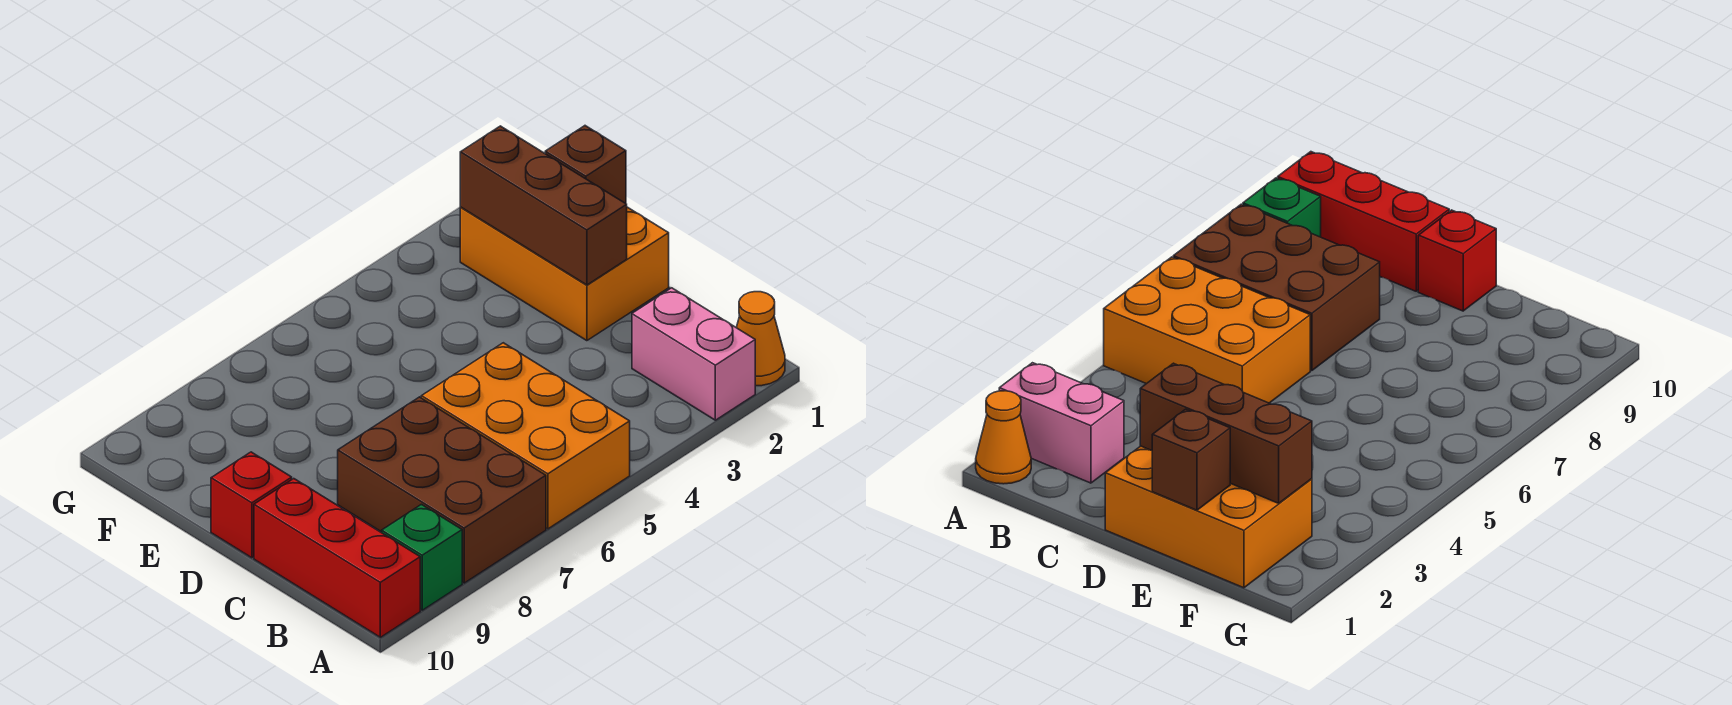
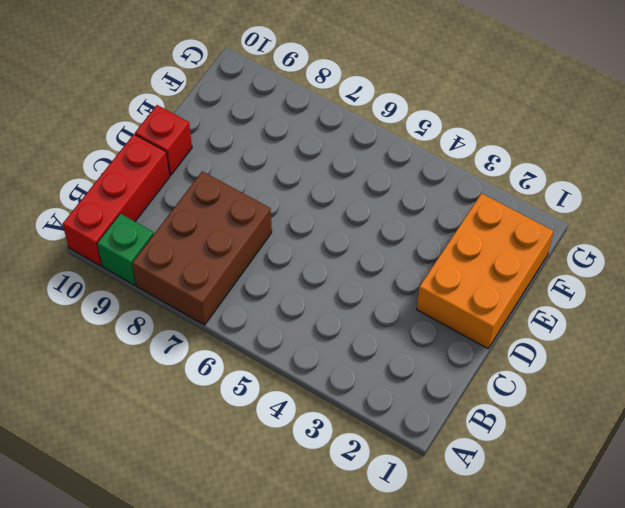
none -> orange cone A1 level 1
none -> pink brick A2:B2 level 1

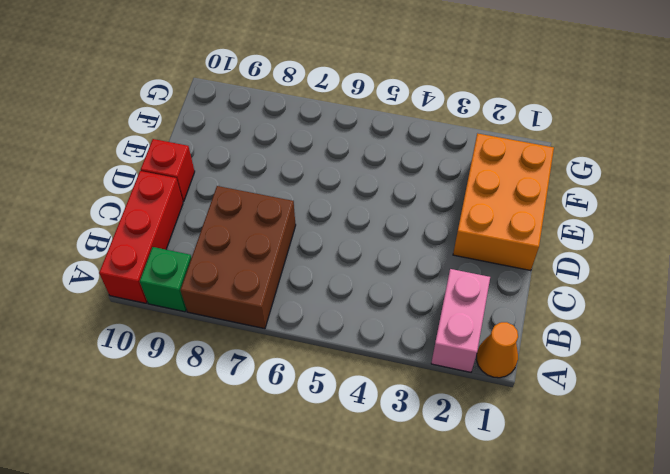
none -> orange brick A5:C6 level 1
none -> brown brick D2:F2 level 2

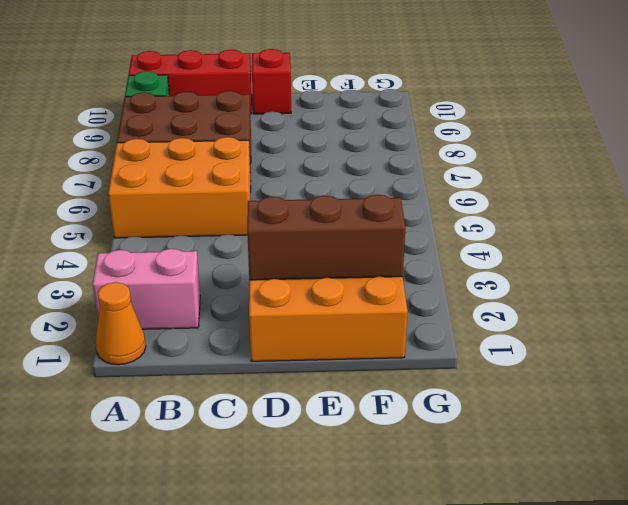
none -> brown brick E1 level 2

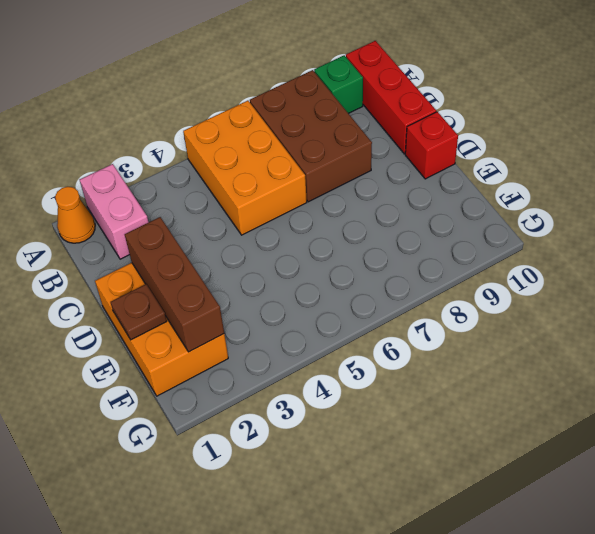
brown plate E1 level 2 -> brown brick E1 level 2

